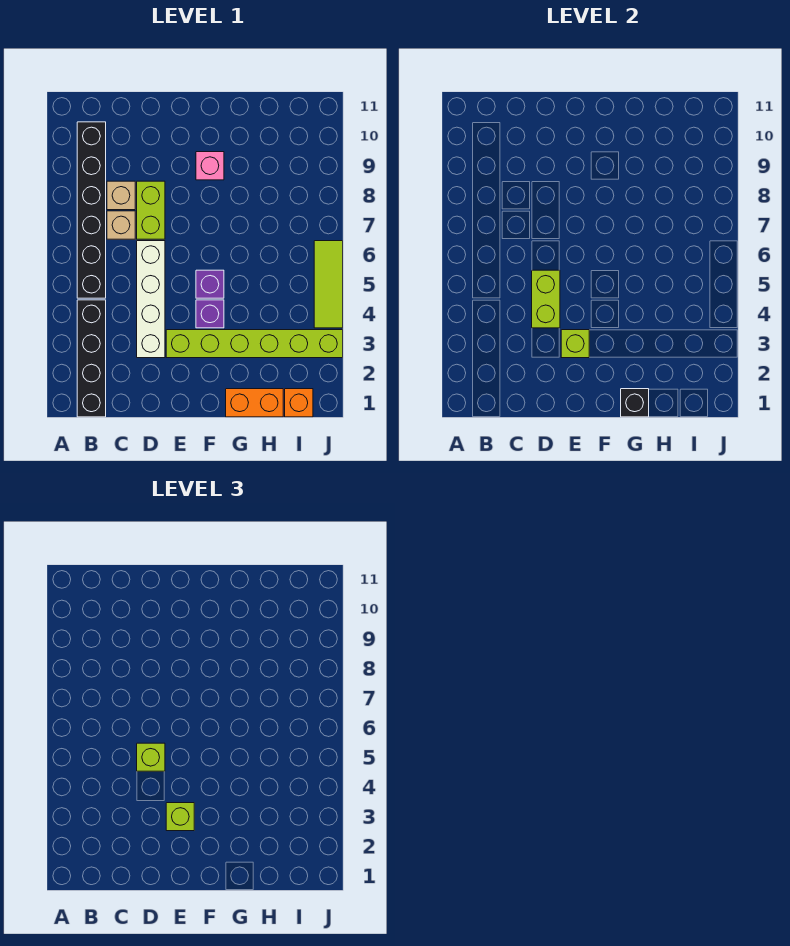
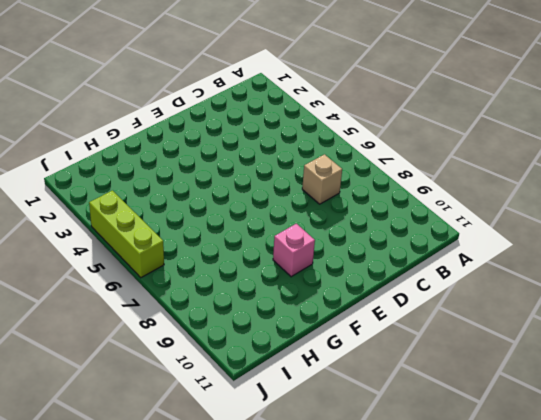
lime brick J4:J6 level 1 -> lime tile J4:J6 level 1
none -> black brick B1:B4 level 1
none -> black brick B5:B10 level 1
none -> tan brick C8 level 1

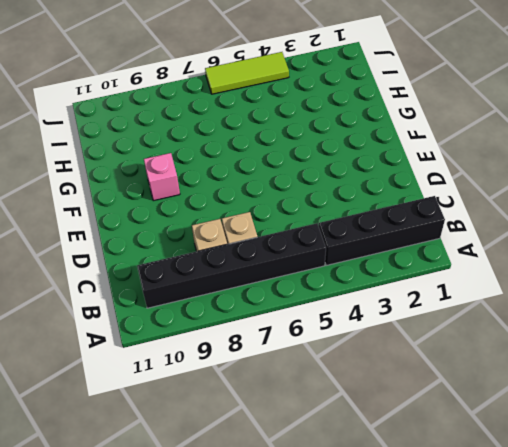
none -> white brick D3:D6 level 1
none -> lime brick D7:D8 level 1
none -> lime brick E3:J3 level 1

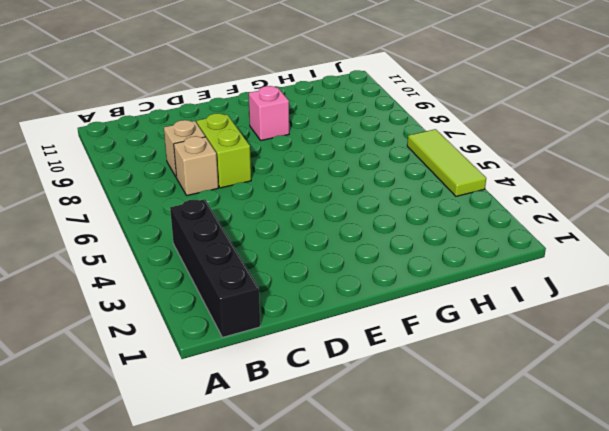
none -> black brick B5:B10 level 1
none -> white brick D3:D6 level 1
none -> lime brick E3:J3 level 1

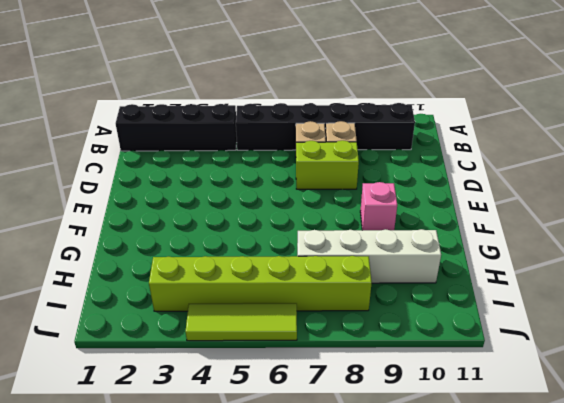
white brick H7:H10 level 1 -> white brick D3:D6 level 1
lime brick I3:I8 level 1 -> lime brick E3:J3 level 1
none -> purple brick F4 level 1
none -> purple brick F5 level 1
none -> orange brick G1:H1 level 1

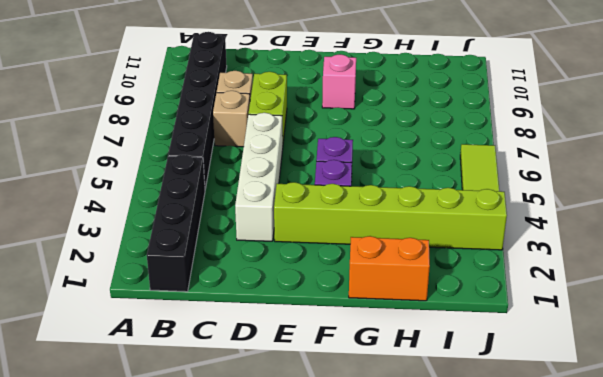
none -> orange brick I1 level 1
none -> lime brick D4:D5 level 2
none -> lime brick E3 level 2

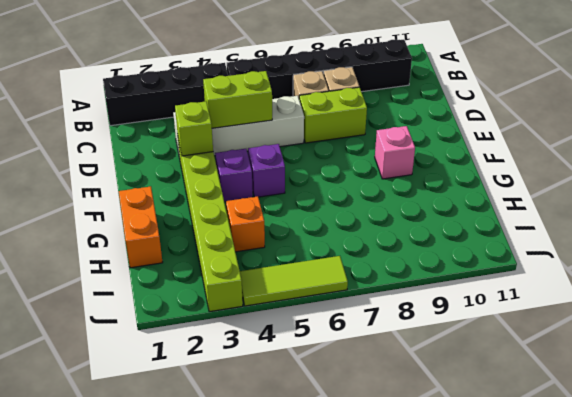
orange brick H4 level 1 -> orange brick I1 level 1
none -> black brick G1 level 2
none -> lime brick D5 level 3
none -> lime brick E3 level 3

